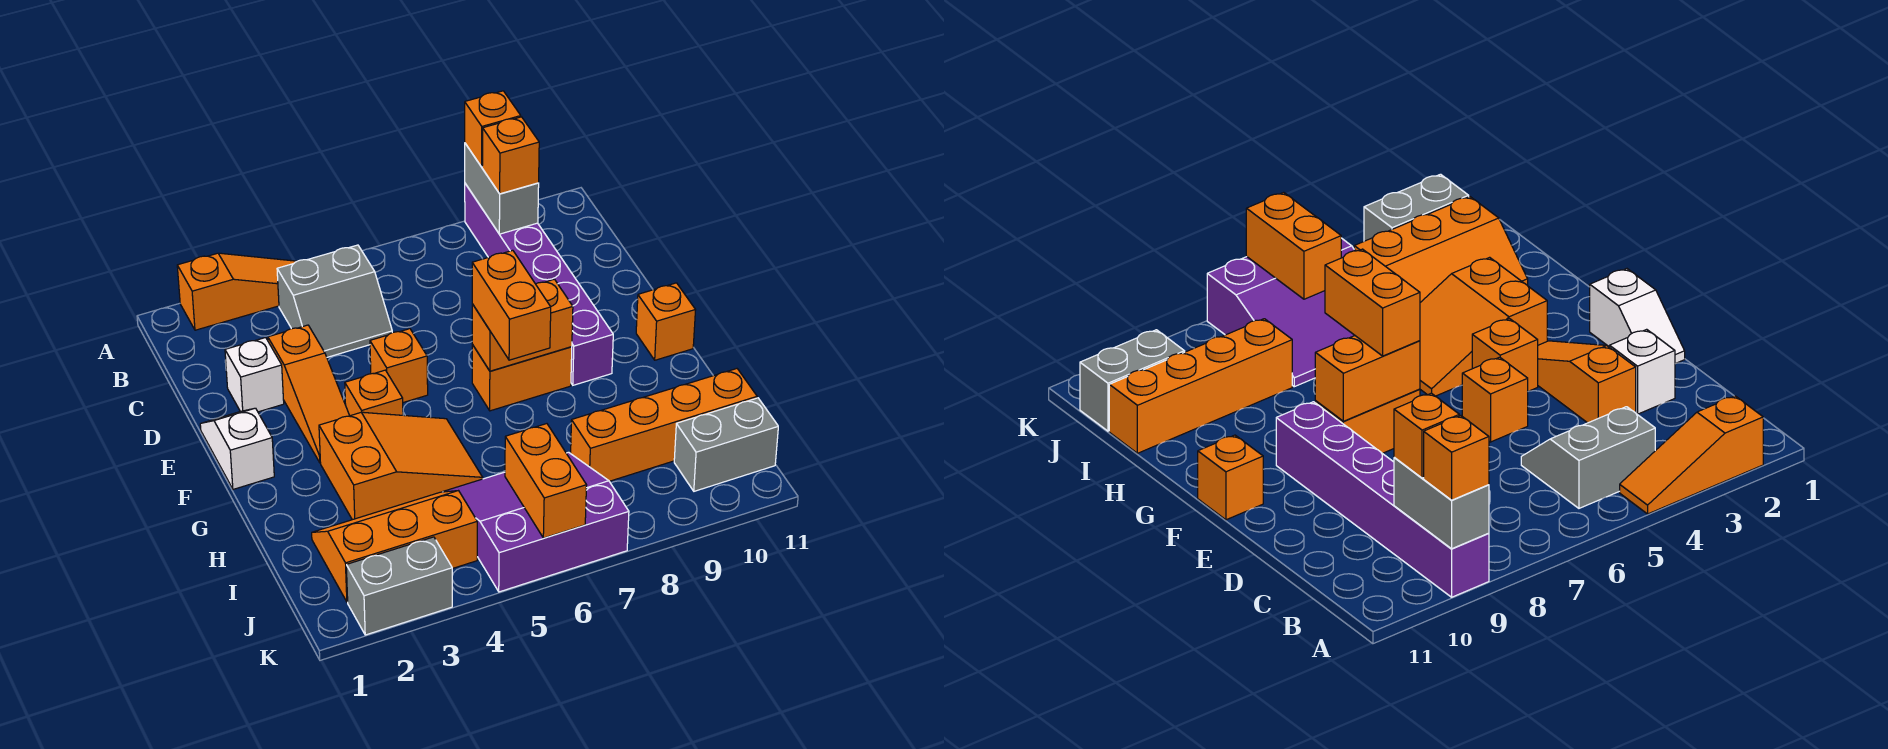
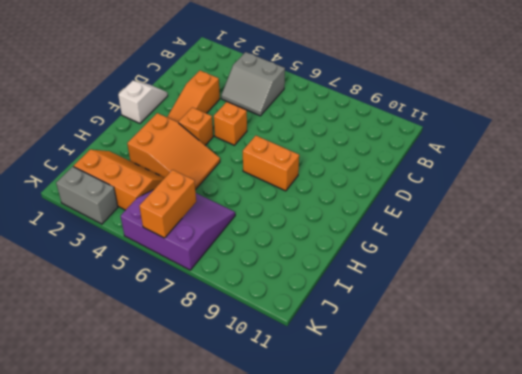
none -> orange slope A2:A4 level 1 top 2
none -> purple brick A9:F9 level 1
none -> white brick D2 level 1

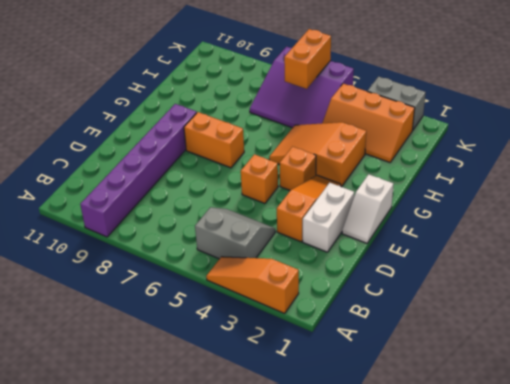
white brick D2:E2 level 1 -> white brick D2 level 1
none -> orange brick F11 level 1
none -> orange brick I8:I11 level 1
none -> grey brick J10:J11 level 1

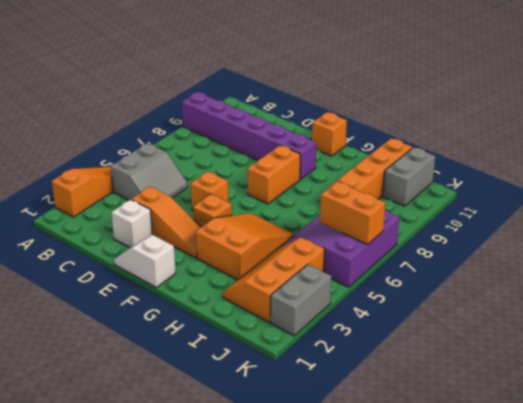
none -> grey brick A9:B9 level 2
none -> orange brick F7:F8 level 2
none -> orange brick A9 level 3

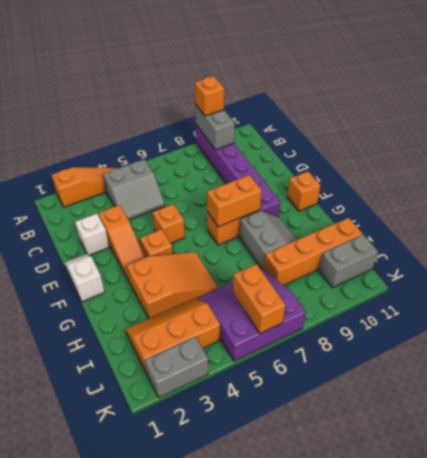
grey slope G8:H9 level 1 top 8 -> none
none -> orange brick B9 level 3
none -> orange brick F7:G7 level 3

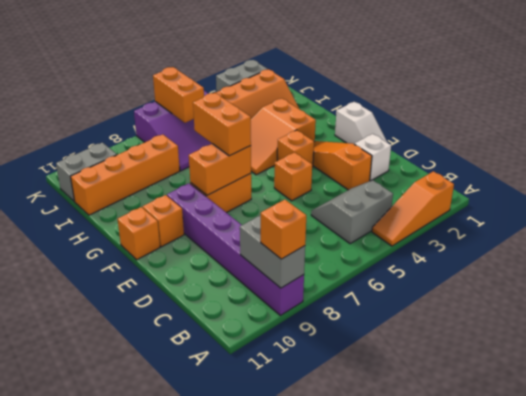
orange brick F10 level 1 -> orange brick B9 level 3

